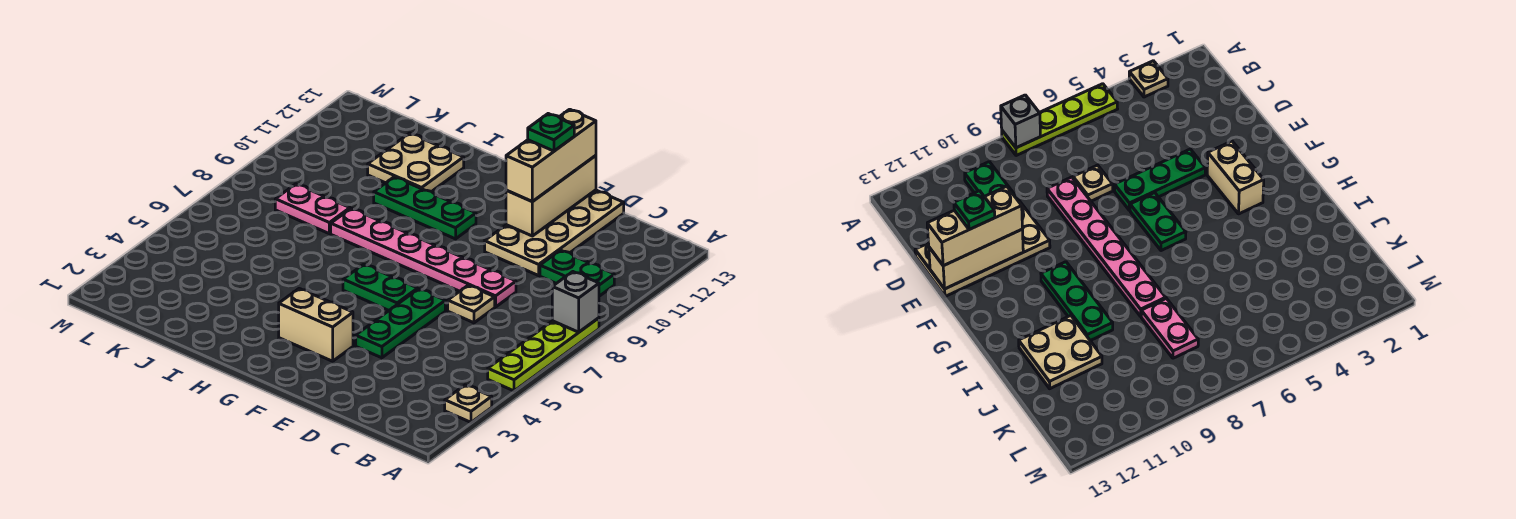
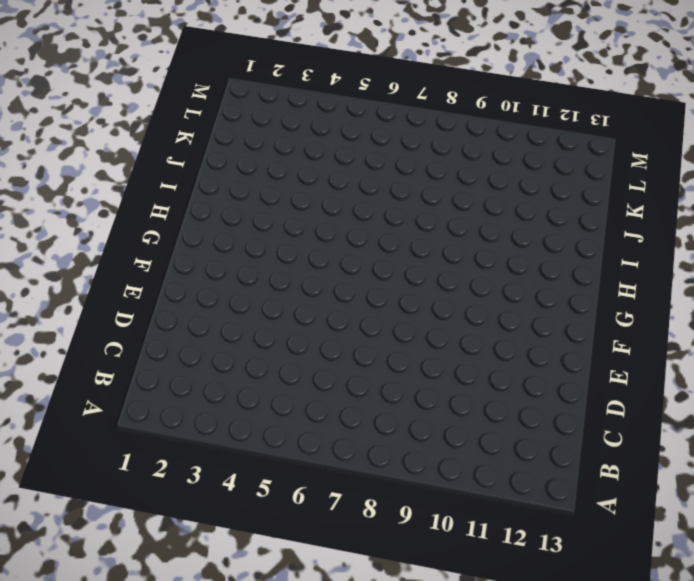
none -> tan plate A3 level 1
none -> lime plate A5:A8 level 1
none -> green plate B10:C10 level 1

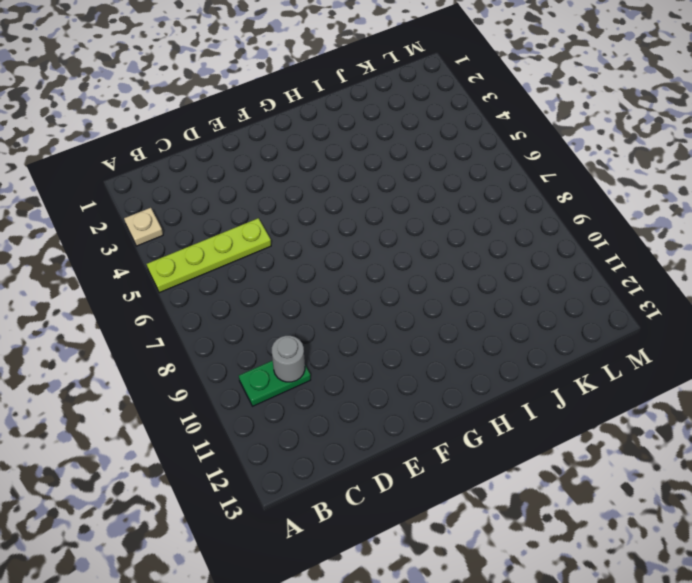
lime plate A5:D5 level 1 -> lime plate A5:A8 level 1
grey round brick C10 level 2 -> none
none -> tan plate D7 level 1
none -> pink plate D8:I8 level 1
none -> tan plate D10:E13 level 1

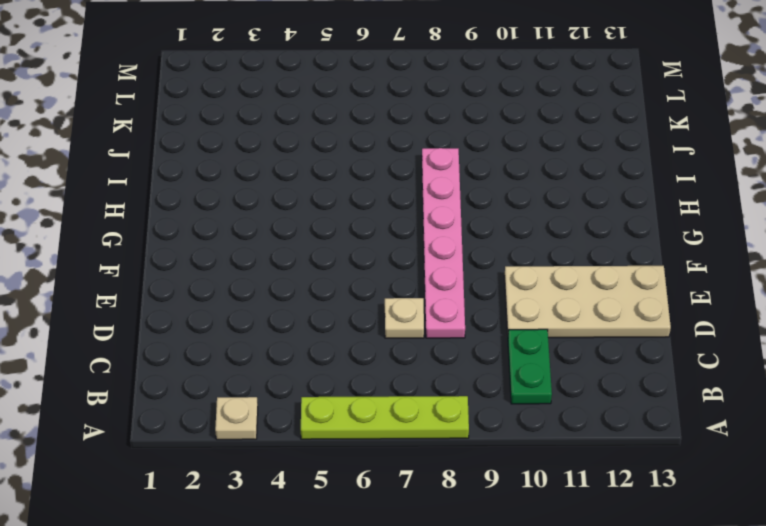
none -> green plate E4:E6 level 1
none -> tan brick F3:G3 level 1
none -> green plate F6:G6 level 1

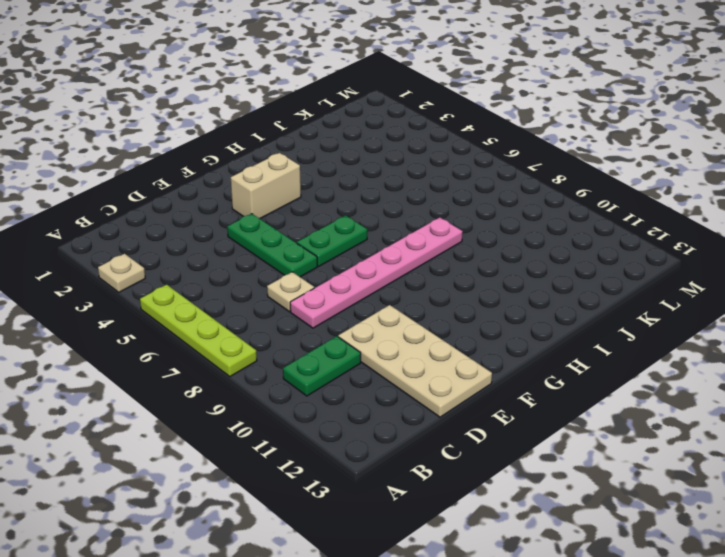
none -> green plate G10:I10 level 1
none -> tan plate I11:J12 level 1
none -> pink plate J8:K8 level 1

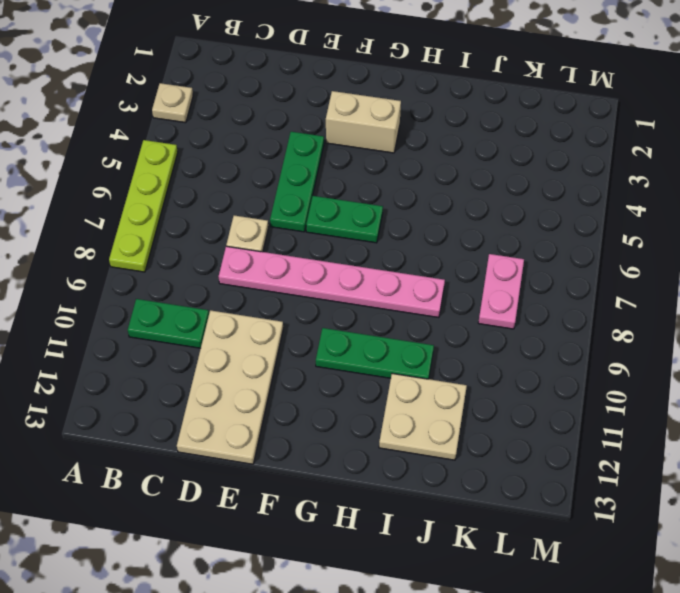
pink plate K7:K8 level 1 -> pink plate J8:K8 level 1
none -> grey brick A8 level 2
none -> tan brick E11:E13 level 2
none -> tan brick E11:E13 level 3

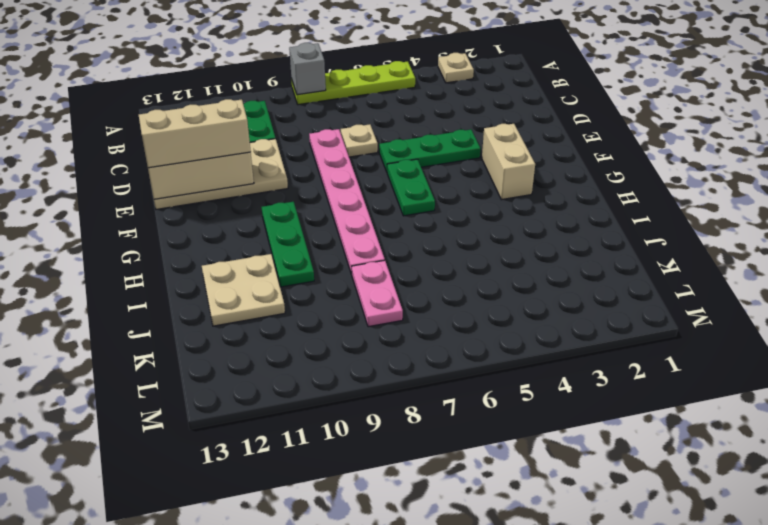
none -> green plate E12 level 4

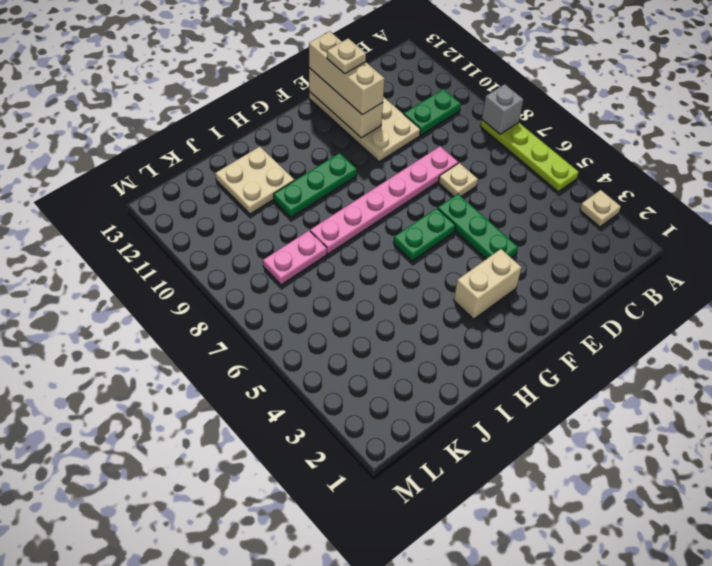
tan plate E12 level 4 -> green plate E12 level 4

